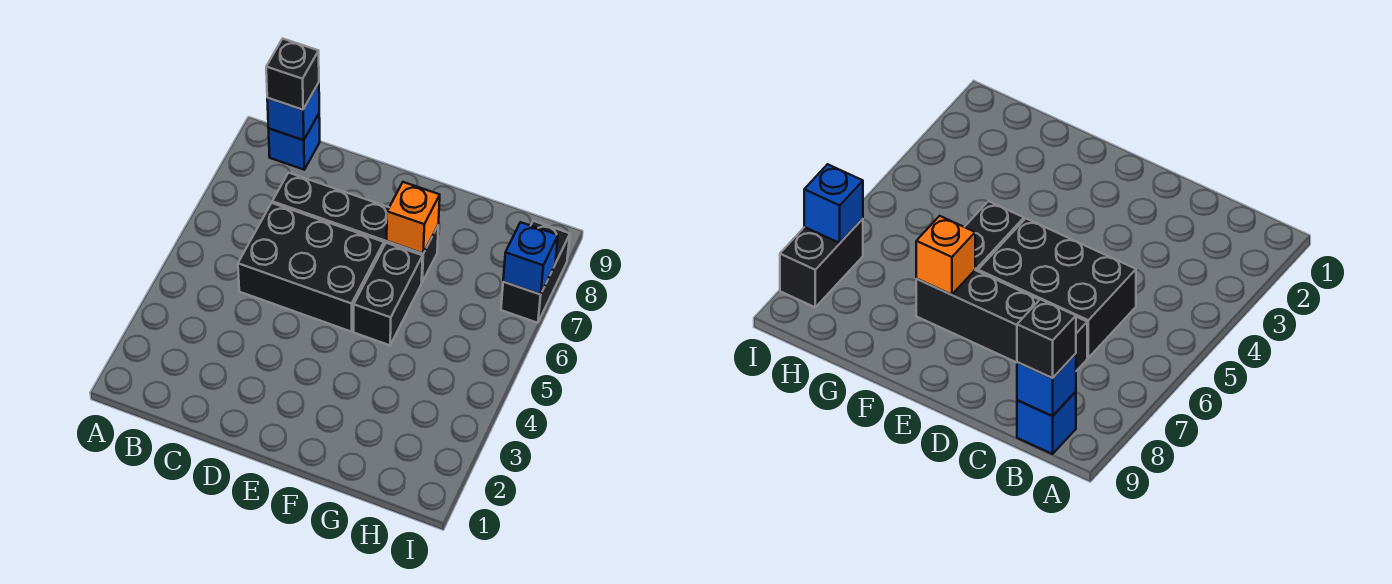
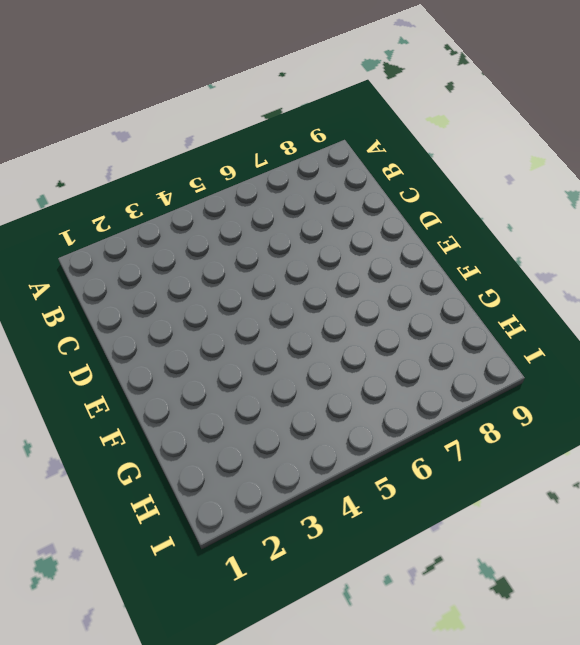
none -> blue brick B9 level 1
none -> black brick C5:E6 level 1

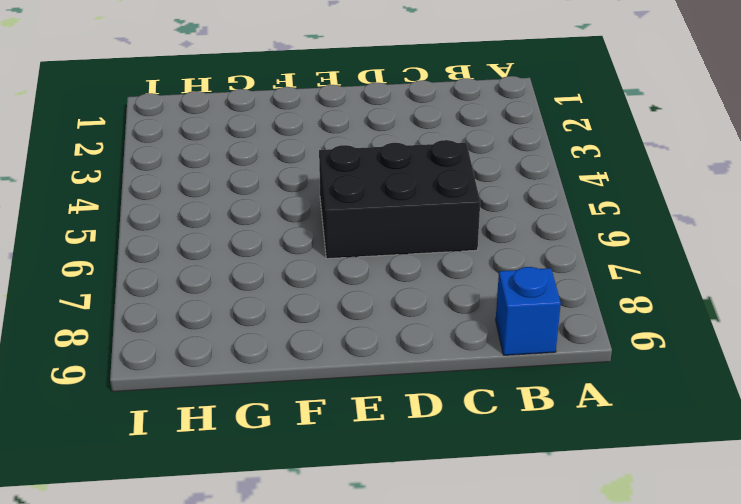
none -> black brick C7:F7 level 1
none -> black brick F5:F6 level 1

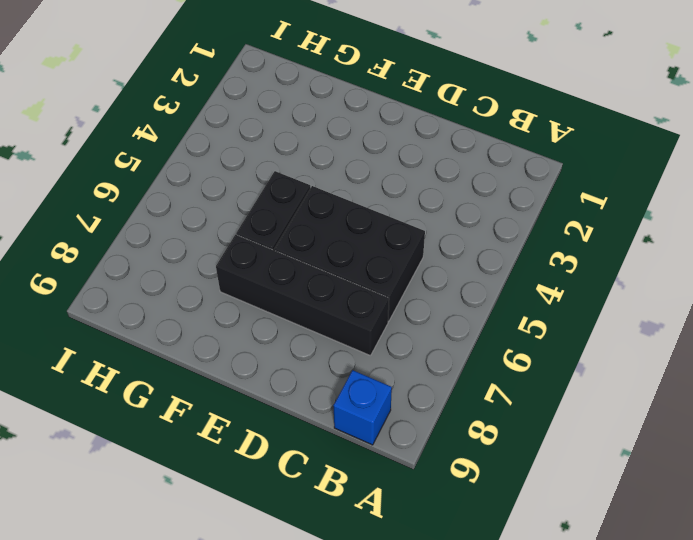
none -> black brick I7:I8 level 1
none -> blue brick B9 level 2

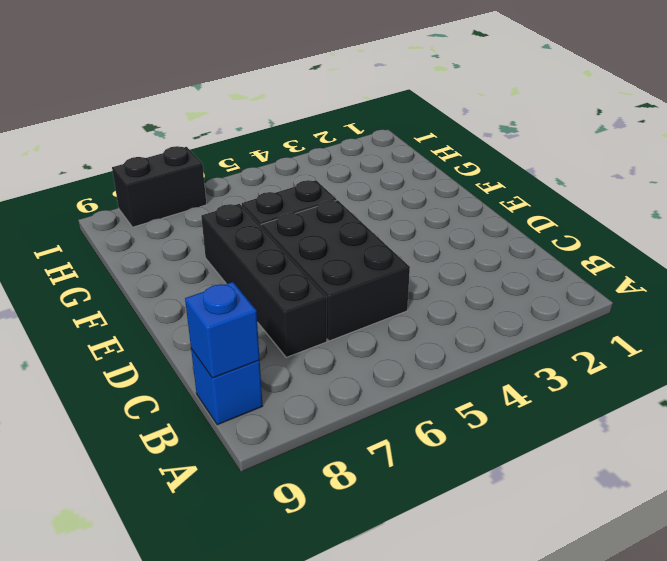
none -> orange brick F7 level 2
none -> blue brick I7 level 2

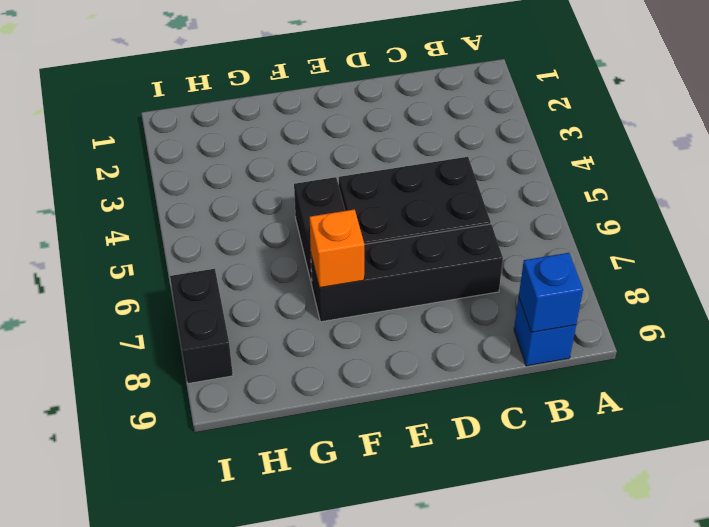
none -> blue brick I7 level 2
none -> black brick B9 level 3

